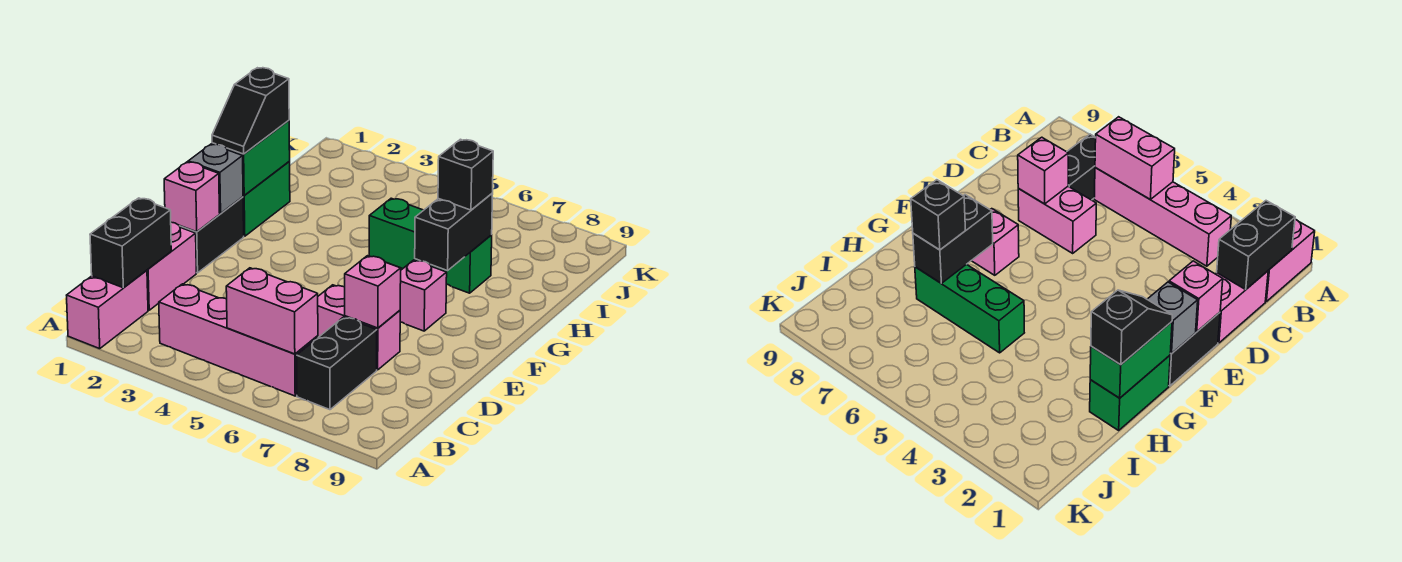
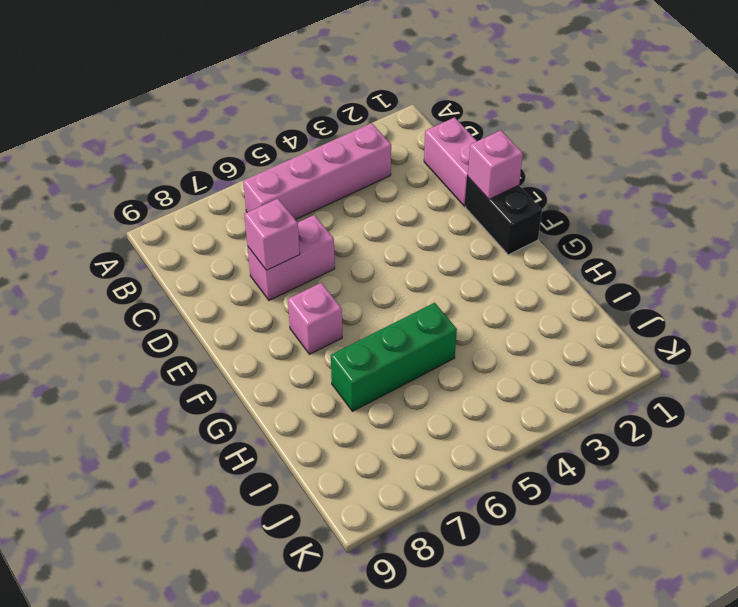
none -> pink brick A1:B1 level 1
none -> black brick B7:C7 level 1
none -> green brick G1:H1 level 1

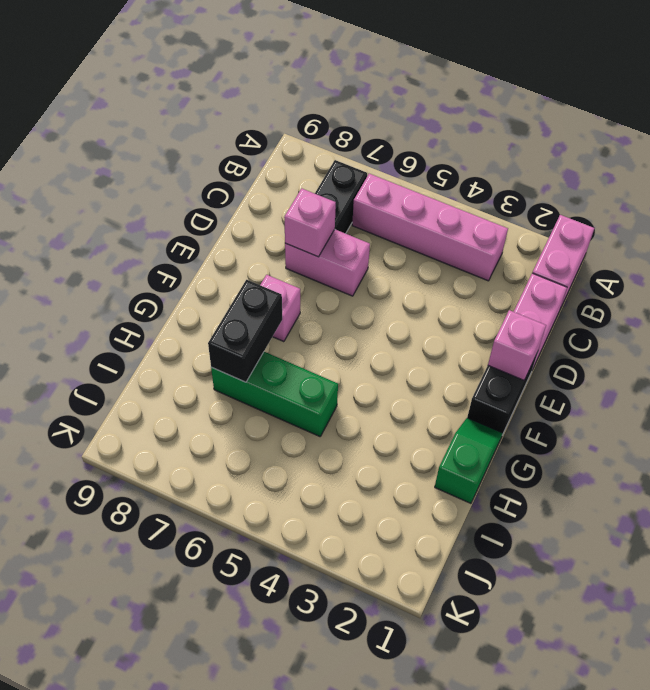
green slope G1:H1 level 1 top H -> green brick G1:H1 level 1
none -> black brick B1:C1 level 2
none -> pink brick B5:B6 level 2
none -> grey brick F1 level 2

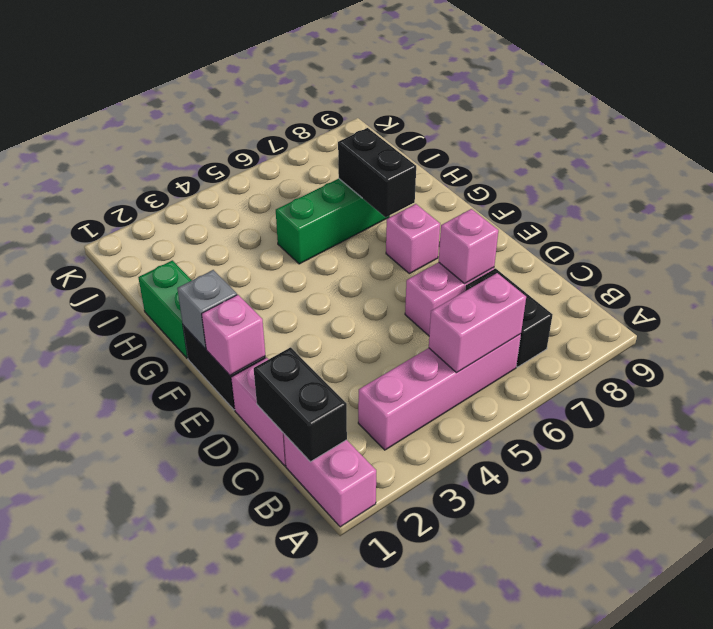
none -> green brick G1:H1 level 2
none -> black slope G1:H1 level 3 top H
none -> black brick H7 level 3

